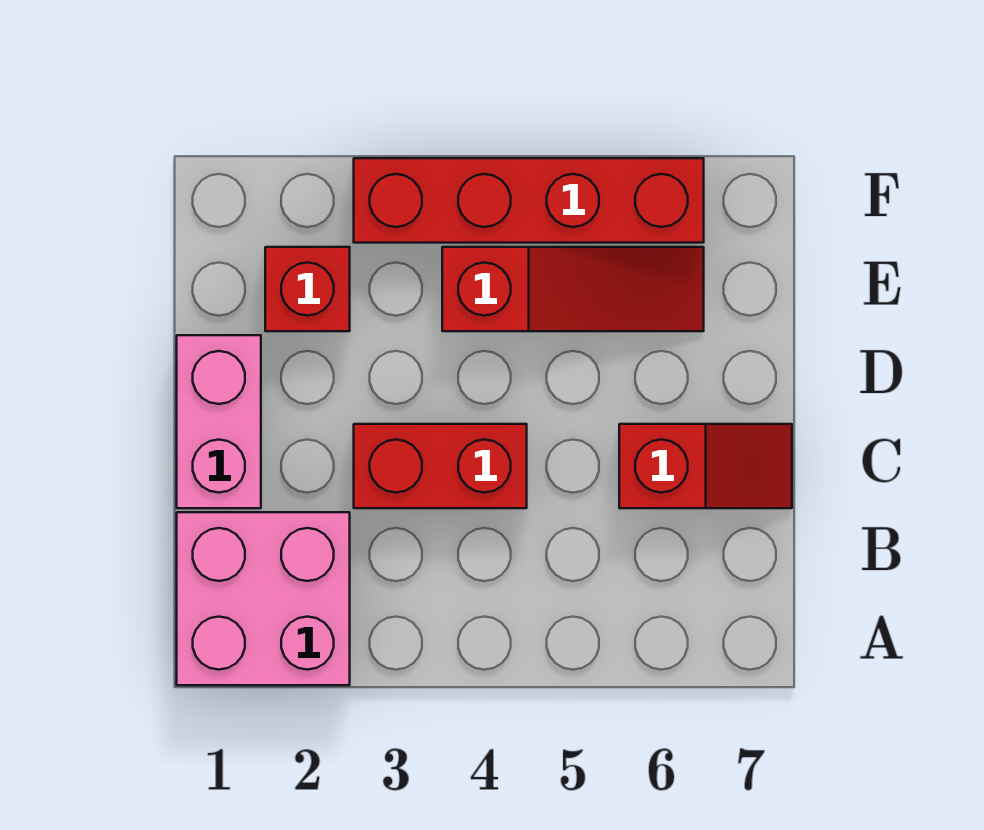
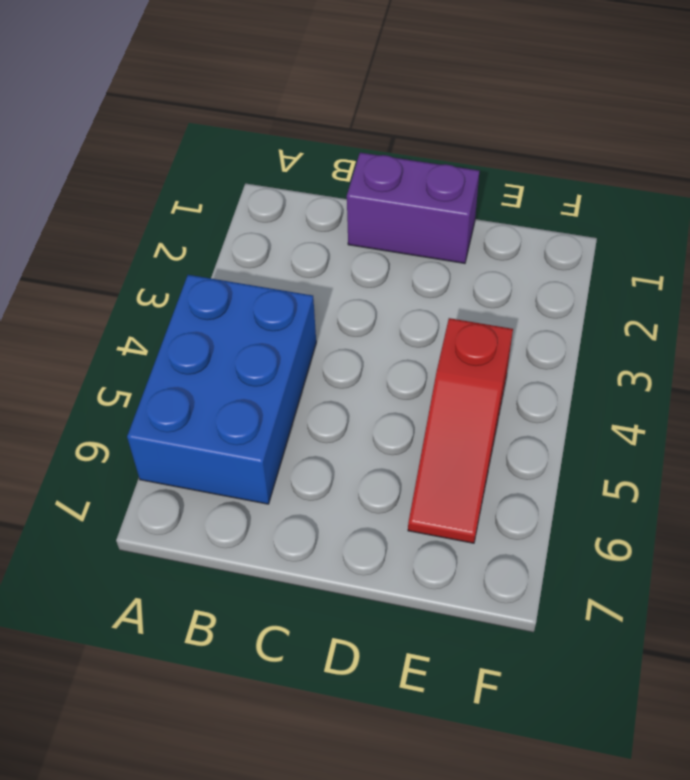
blue brick A4:B6 level 1 -> none
purple brick C1:D1 level 1 -> pink brick C1:D1 level 1
none -> pink brick A1:B2 level 1
none -> red brick C3:C4 level 1

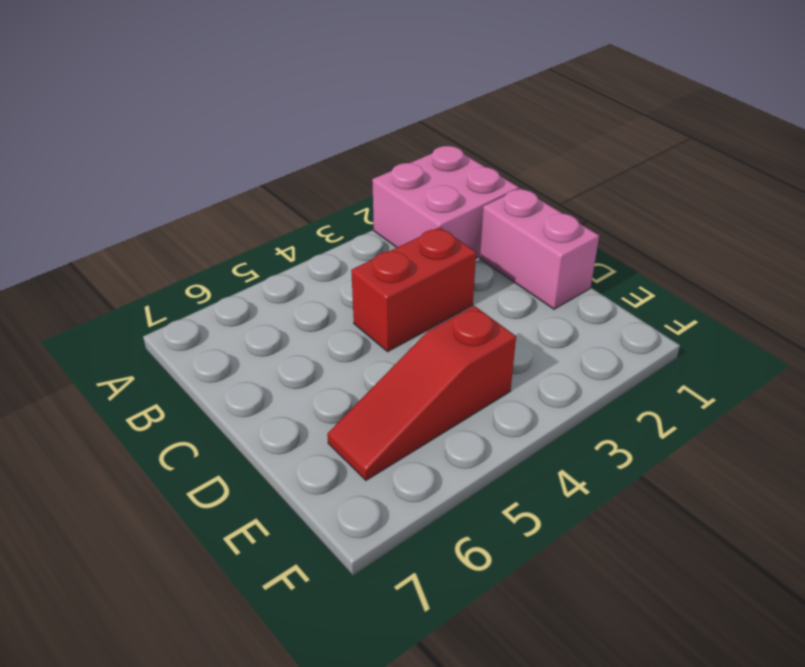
none -> red slope C6:C7 level 1 top 6
none -> red brick E2 level 1

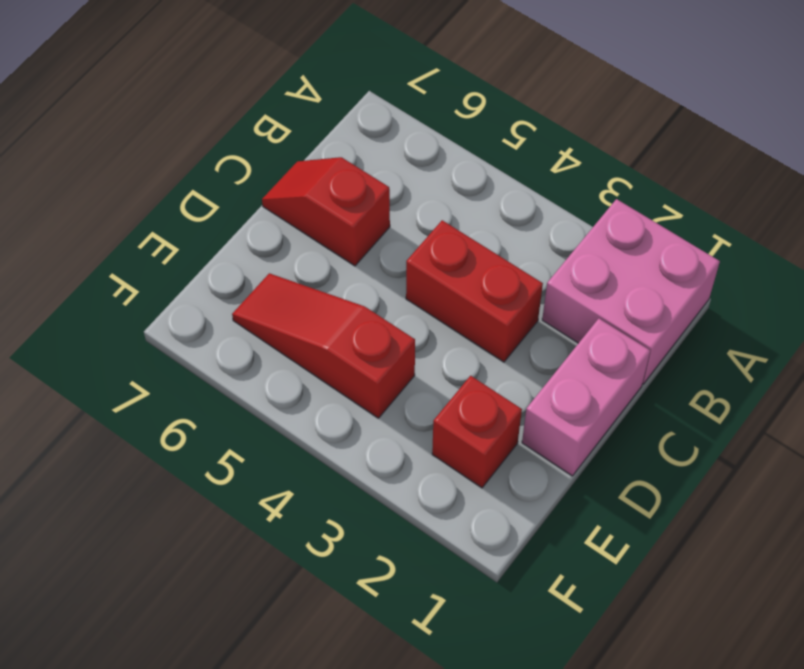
none -> red brick F3:F6 level 1

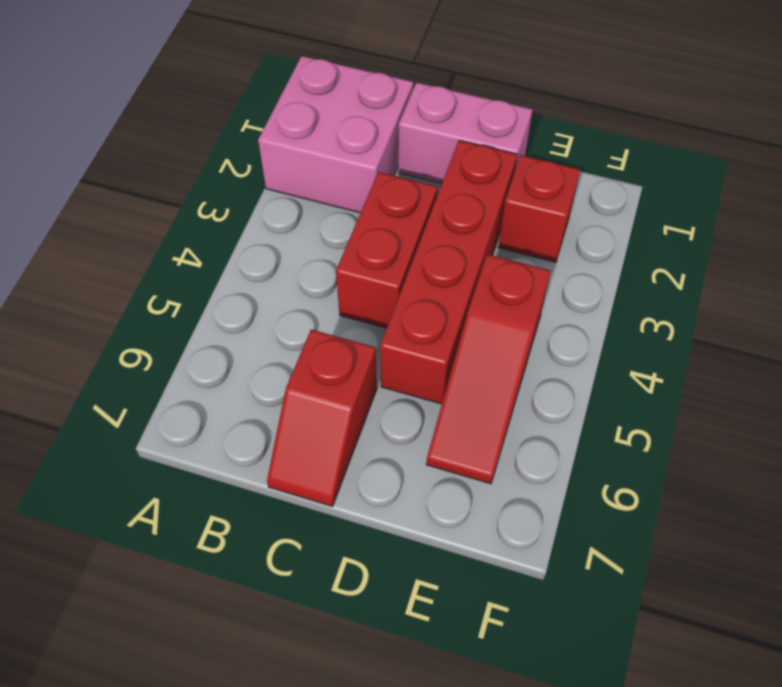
red brick D2:D5 level 1 -> red brick F3:F6 level 1

